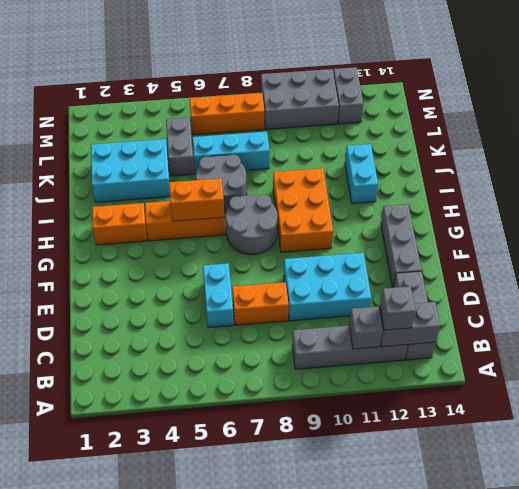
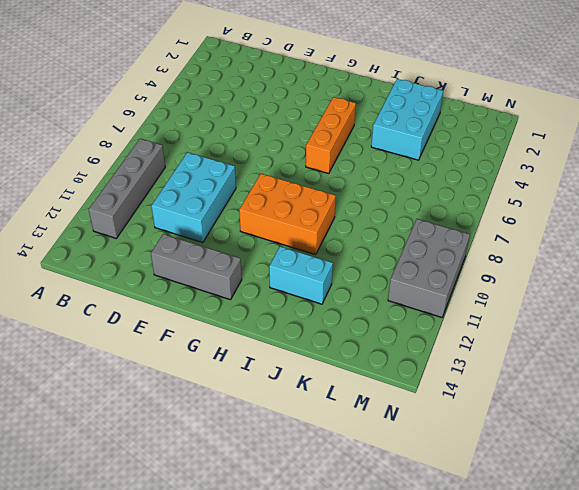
none -> grey brick B13:D13 level 1
none -> cyan brick D6:E6 level 1
none -> orange brick D7:D8 level 1

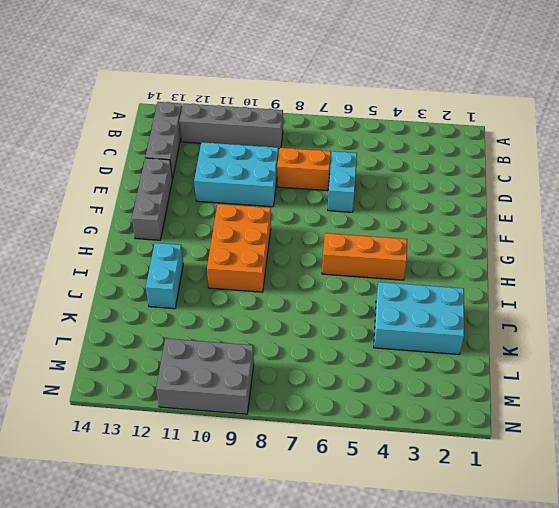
none -> grey round brick G7:H8 level 1
none -> orange brick H2:H3 level 1
none -> grey round brick I6:J7 level 1

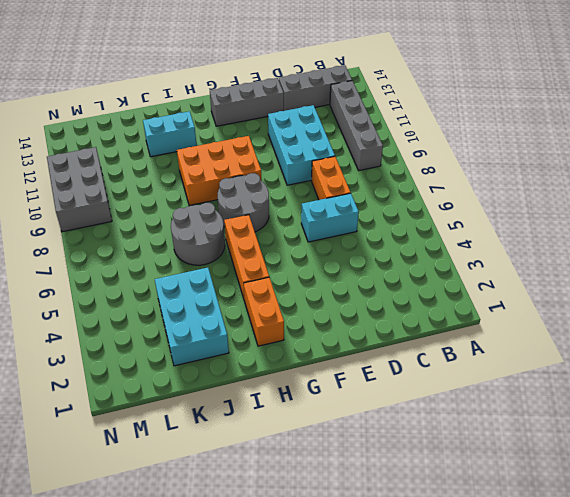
none -> grey brick K5:L5 level 1
none -> cyan brick K6:K8 level 1
none -> orange brick M6:M8 level 1

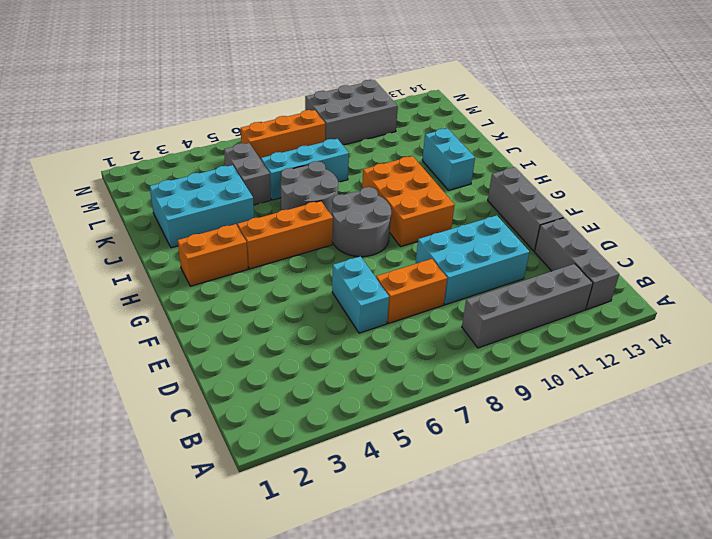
none -> grey brick M12:N12 level 1
none -> grey brick B11 level 2
none -> grey brick B12:B13 level 2

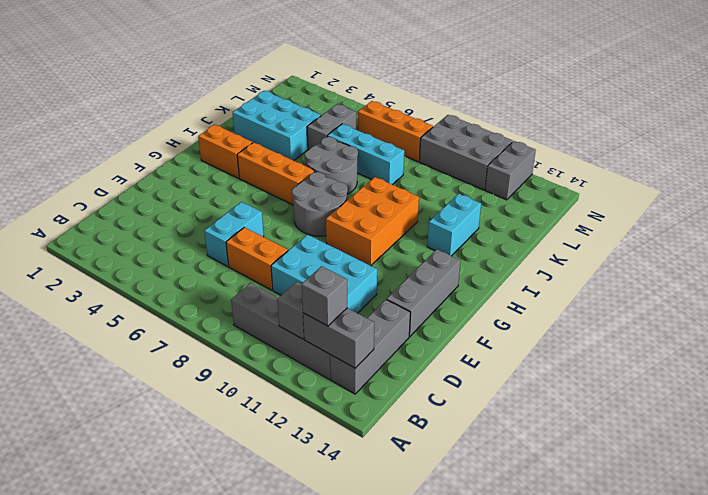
none -> orange brick H5:H6 level 2

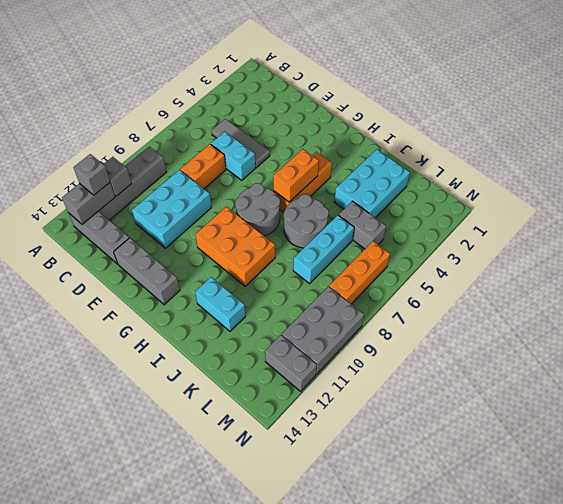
grey tile C5:E5 level 1 -> none
none -> orange brick H2:H3 level 1

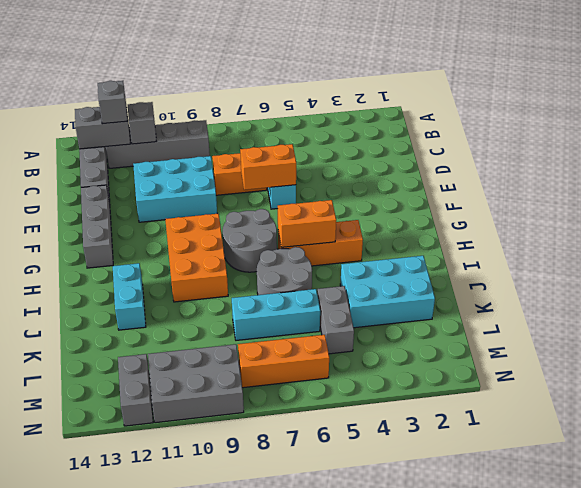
orange brick E6:E7 level 2 -> orange brick H2:H3 level 1

